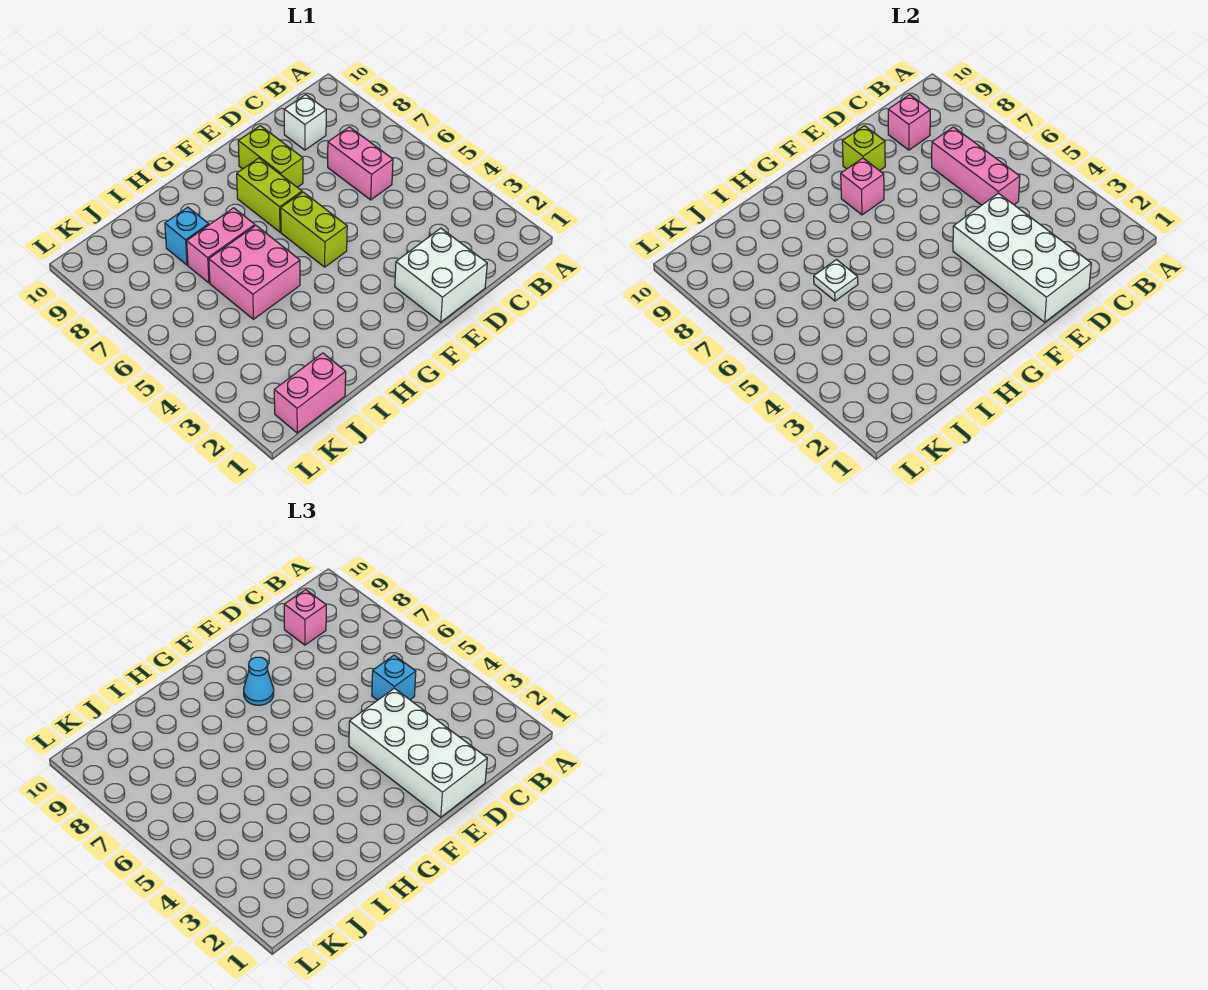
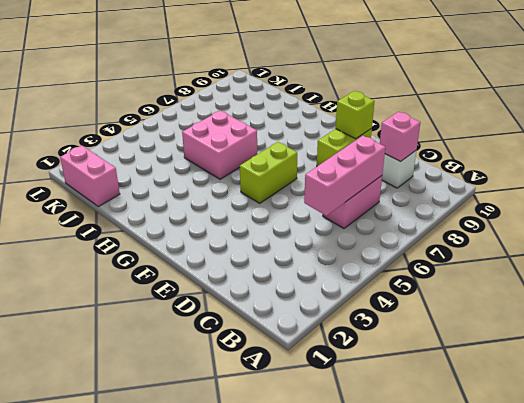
none -> white brick D1:E2 level 1
none -> lime brick F7:F8 level 1
none -> pink brick H7:I7 level 1

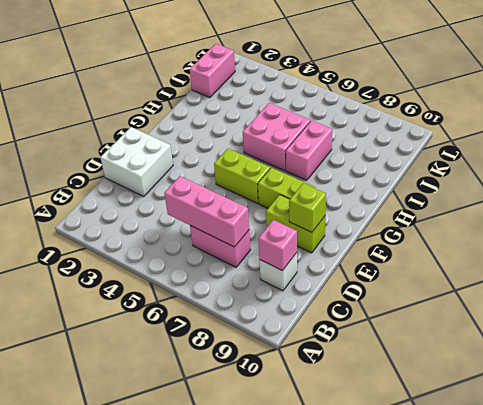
none -> cyan brick I8 level 1
none -> white brick D1:E4 level 2
none -> pink brick F8 level 2

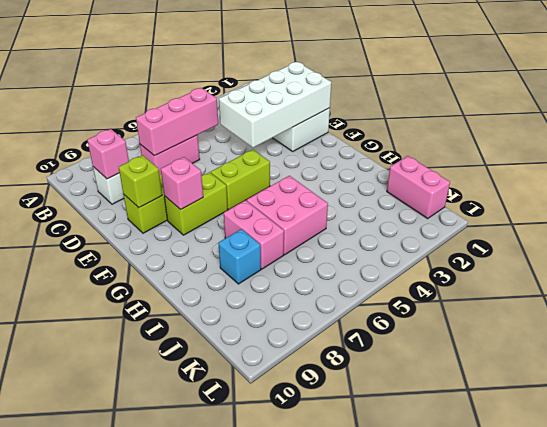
none -> white plate I6 level 2
none -> cyan brick C5 level 3
none -> pink brick C9 level 3

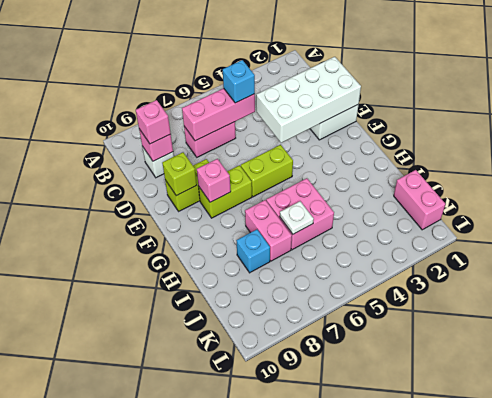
none -> white brick D1:E4 level 3
none -> cyan cone F8 level 3

